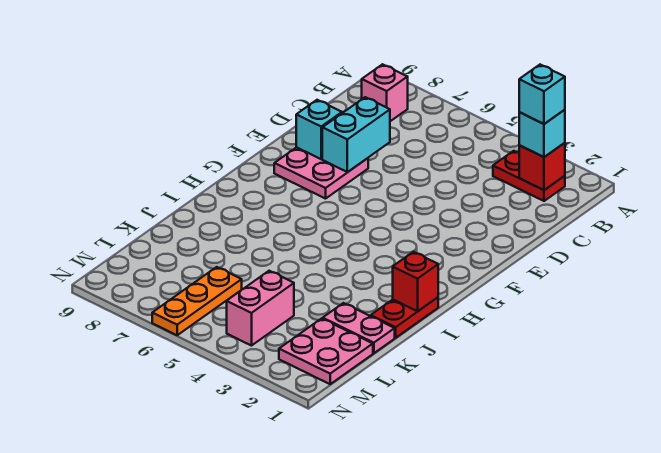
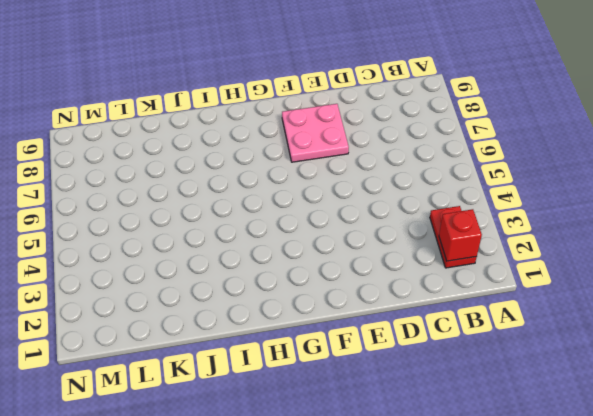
none -> pink brick B8 level 1
none -> red plate I1:J1 level 1
none -> pink plate K1:K2 level 1

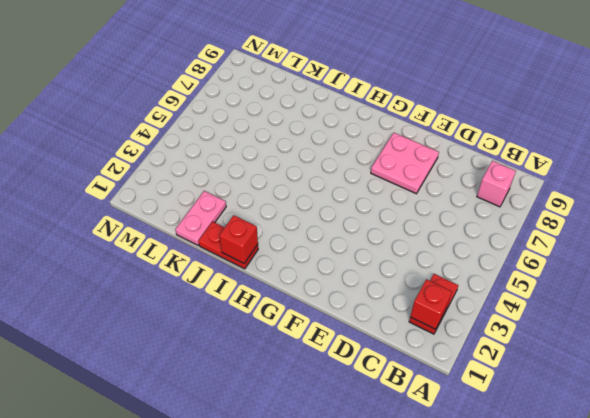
none -> pink plate L1:M2 level 1
none -> pink brick L4:M4 level 1
none -> orange plate L6:N6 level 1

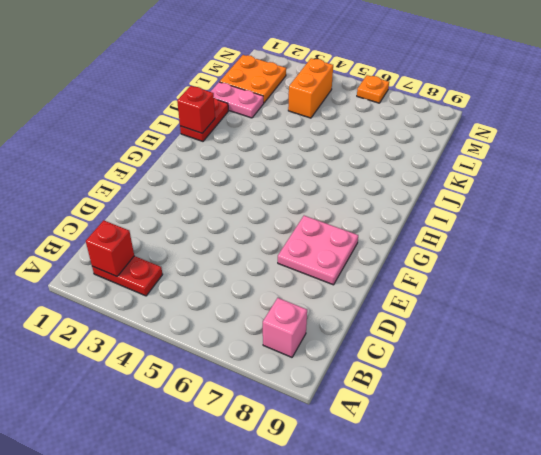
orange plate L1:M2 level 1 -> pink plate L1:M2 level 1
orange brick L4:M4 level 1 -> pink brick L4:M4 level 1
orange plate N6 level 1 -> orange plate L6:N6 level 1
none -> cyan brick D7:E7 level 2
none -> cyan brick E8 level 2
none -> cyan brick B2 level 3

